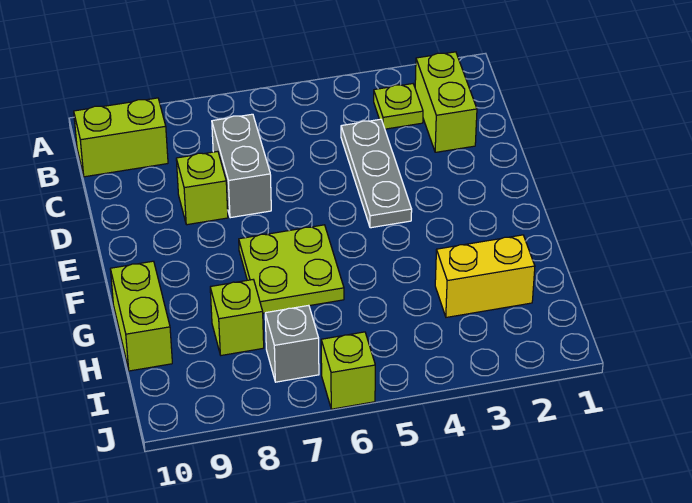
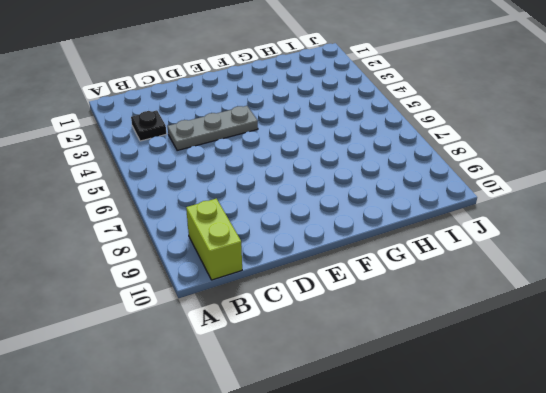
black plate B3 level 1 -> lime plate B3 level 1
none -> lime brick B2:C2 level 1
none -> grey brick C7:D7 level 1
none -> lime brick D8 level 1

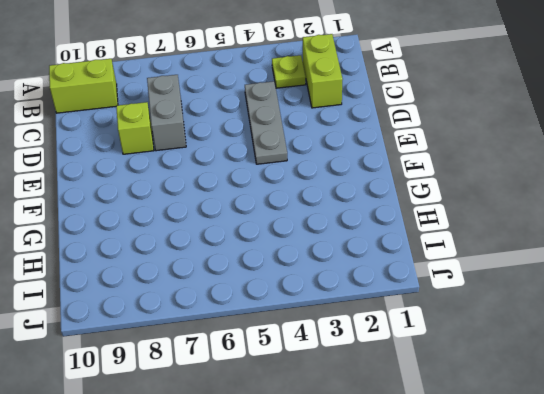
none -> lime plate F6:G7 level 1
none -> lime brick G10:H10 level 1
none -> yellow brick H2:H3 level 1

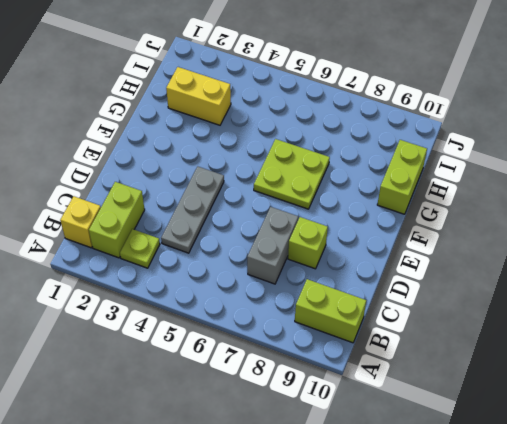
yellow brick B1 level 1 -> none
none -> lime brick H8 level 1
none -> grey brick I7 level 1
none -> lime brick J6 level 1

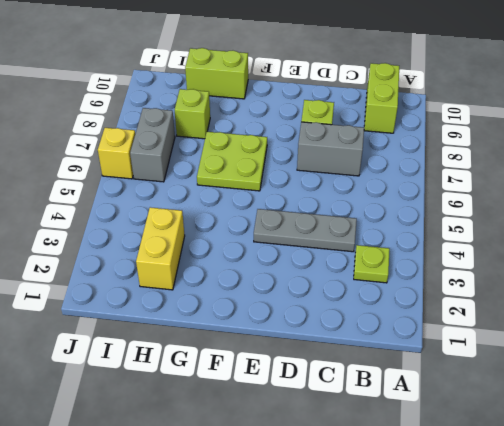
grey brick I6:I7 level 1 -> grey brick I7 level 1
yellow brick J6 level 1 -> lime brick J6 level 1
none -> lime brick B2:C2 level 1

